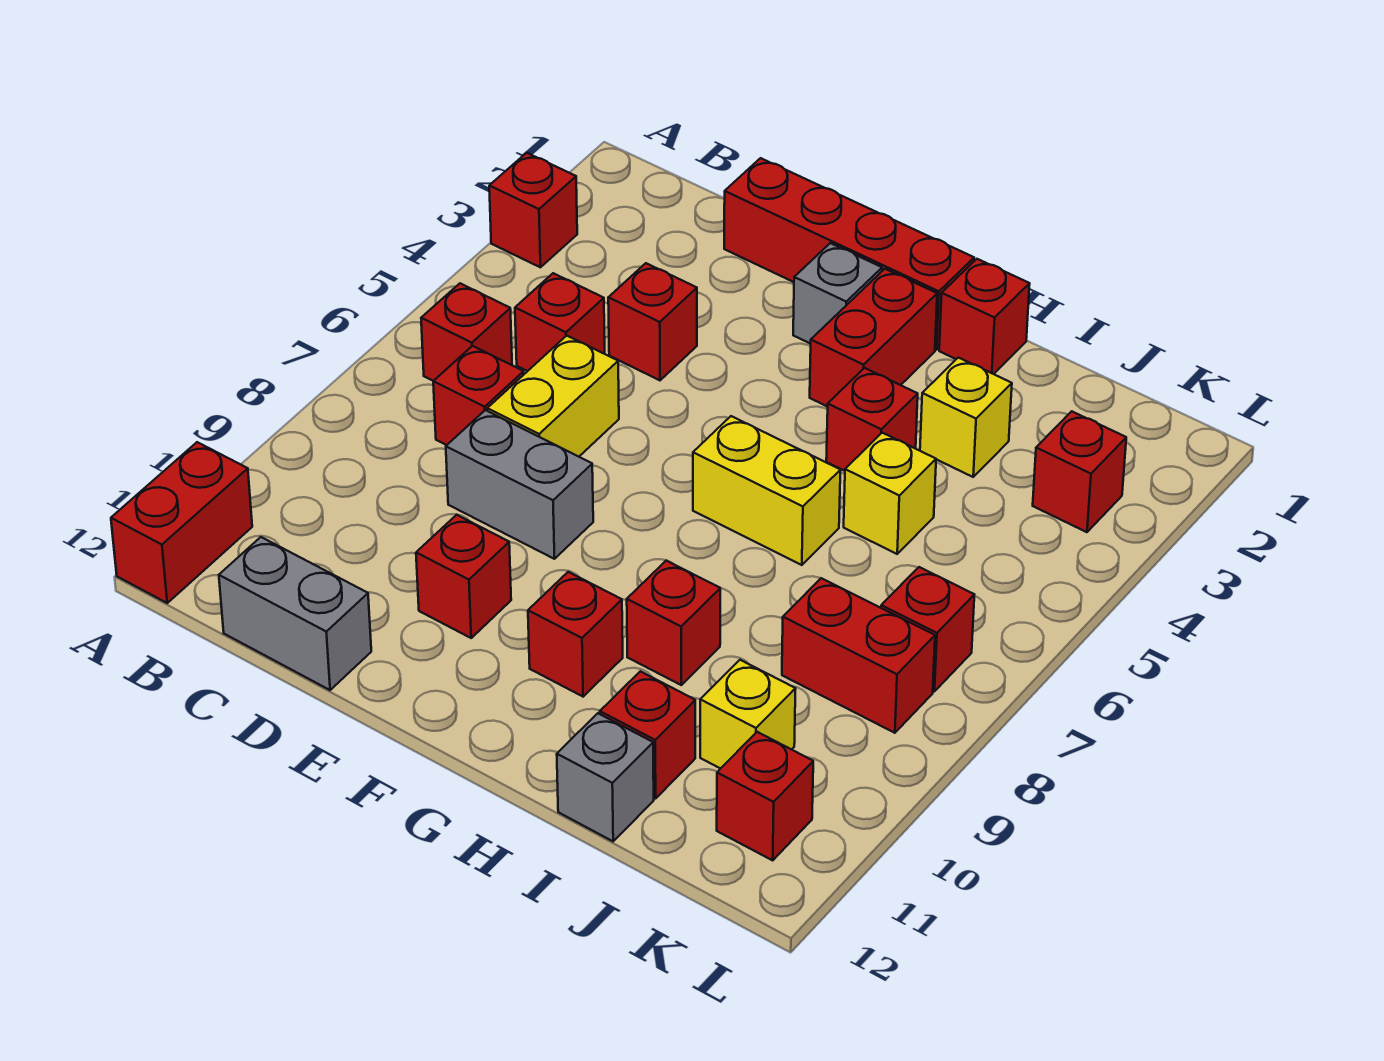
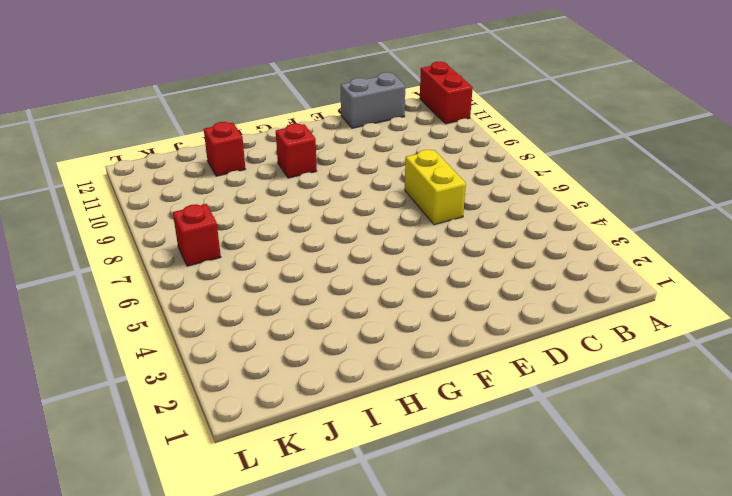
none -> red brick A3 level 1
none -> red brick B6 level 1
none -> red brick C5 level 1

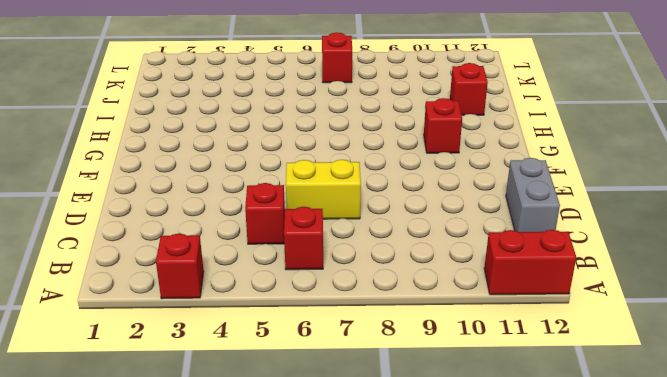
none -> red brick C7 level 1
none -> red brick D1:G1 level 1
none -> red brick D4 level 1

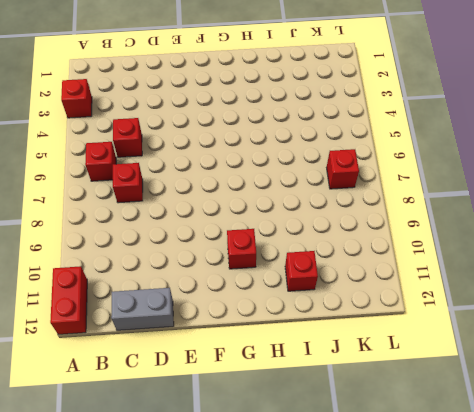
none -> red brick D1:G1 level 1
none -> red brick D4 level 1
none -> yellow brick D6:D7 level 1

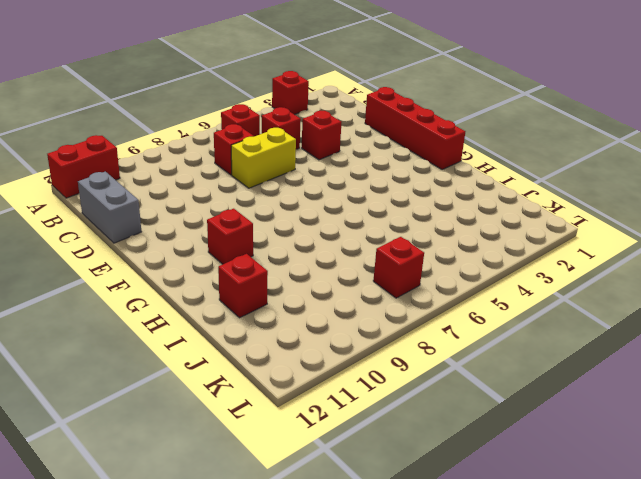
none -> grey brick D8:E8 level 1
none -> red brick E10 level 1
none -> grey brick F2 level 1

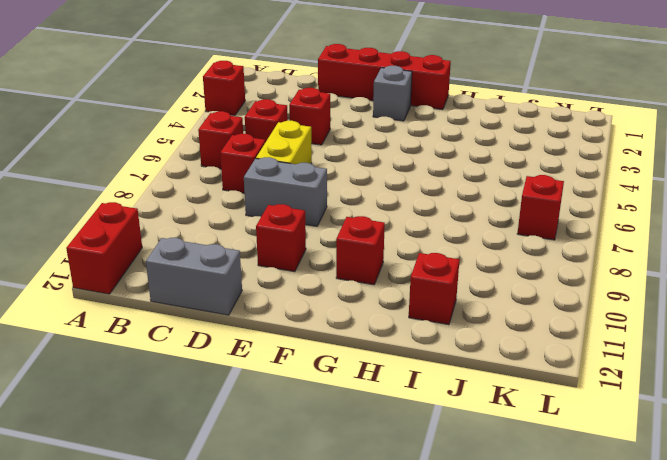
none -> red brick G2:G3 level 1
none -> yellow brick G6:H6 level 1
none -> red brick H1 level 1

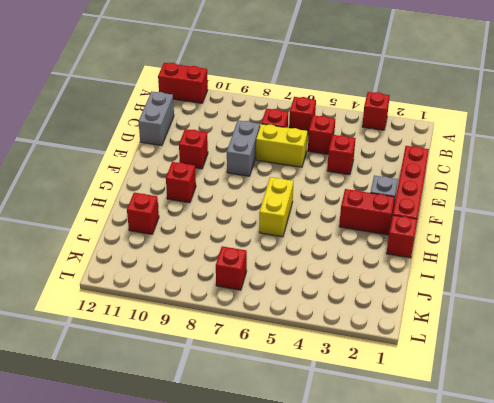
none -> red brick H4 level 1
none -> red brick H9 level 1
none -> yellow brick I3 level 1

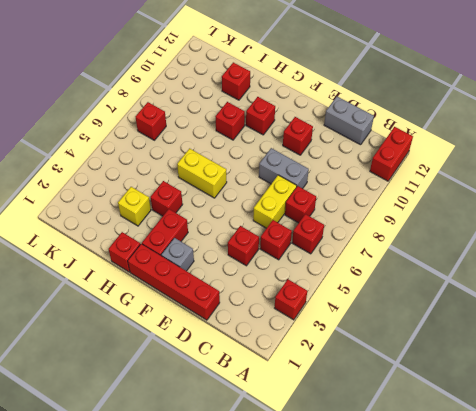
none -> yellow brick I5 level 1
none -> grey brick I12 level 1
none -> red brick J8:K8 level 1

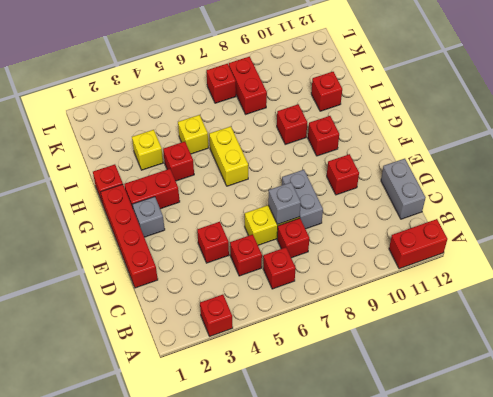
grey brick D7 level 2 -> grey brick I12 level 1
none -> yellow brick J10 level 1
none -> red brick K3 level 1
none -> red brick K11 level 1

